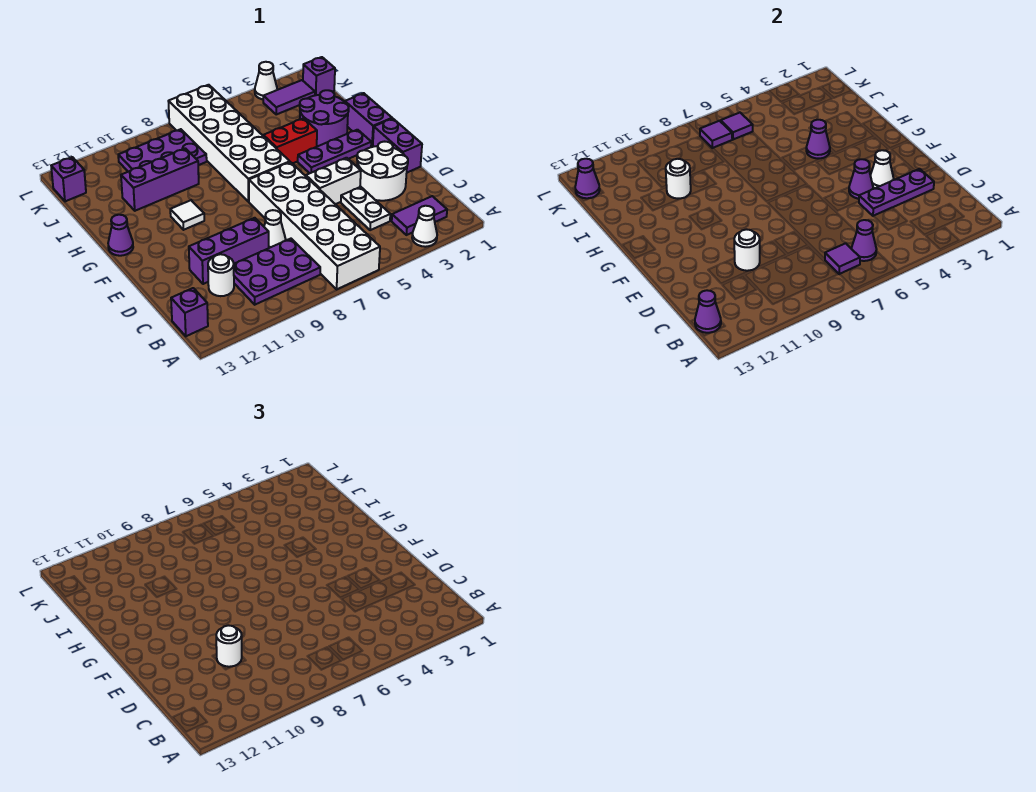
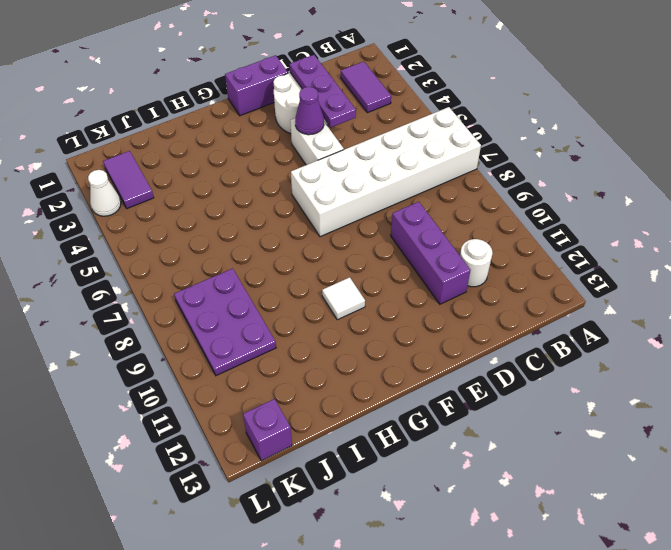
none -> white cone A3 level 1
none -> purple plate B8:C10 level 1
none -> purple brick B13 level 1
none -> white plate C4:D4 level 1

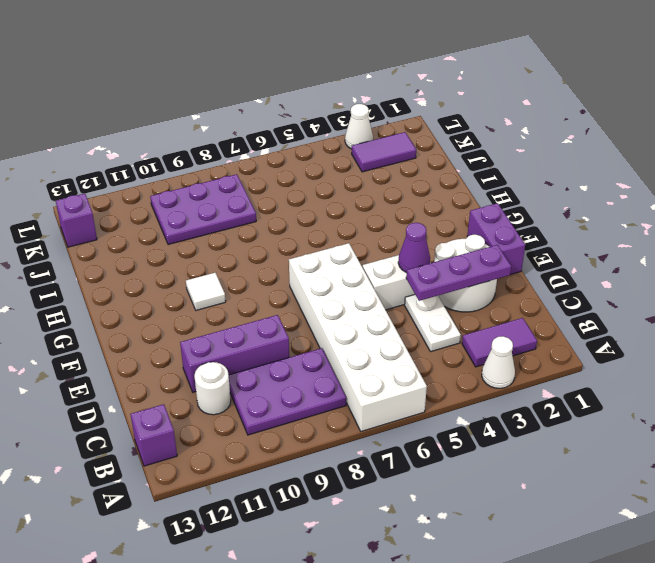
none -> white cone D8 level 1
none -> purple brick G1:H1 level 1
none -> purple plate G2:G4 level 1
none -> white brick G6:L7 level 1

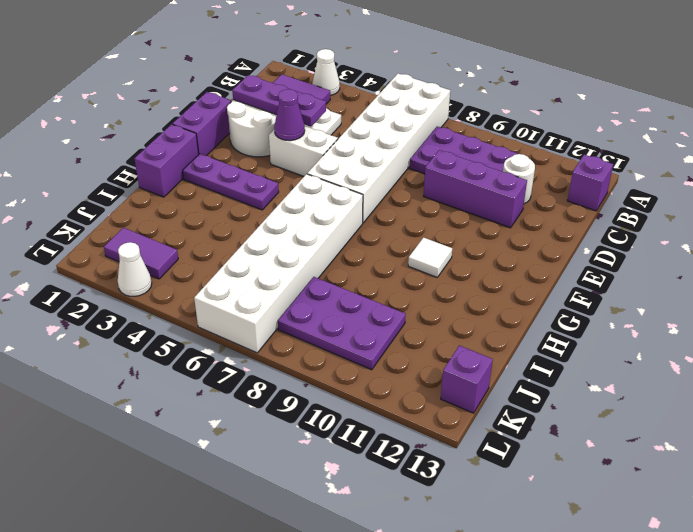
none -> white cone D8 level 1
none -> purple cone G13 level 1
none -> purple round brick H2:I3 level 1
none -> red brick H4:H5 level 1

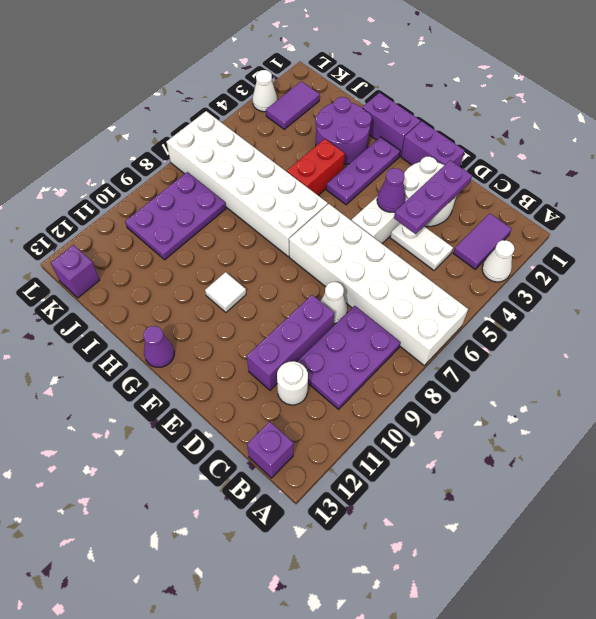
none -> purple brick I9:I11 level 1
none -> purple brick K1 level 1
none -> purple cone B6 level 2
none -> purple tile B7 level 2

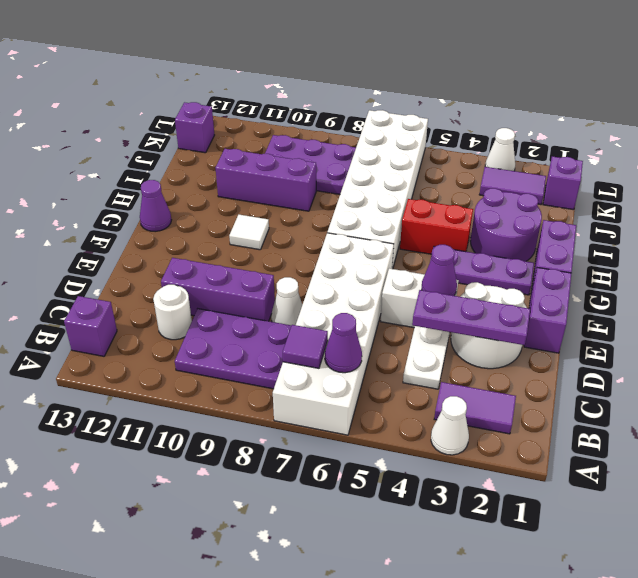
none -> purple cone B13 level 2
none -> white round brick D10 level 2
none -> white cone E3 level 2
none -> purple cone H4 level 2

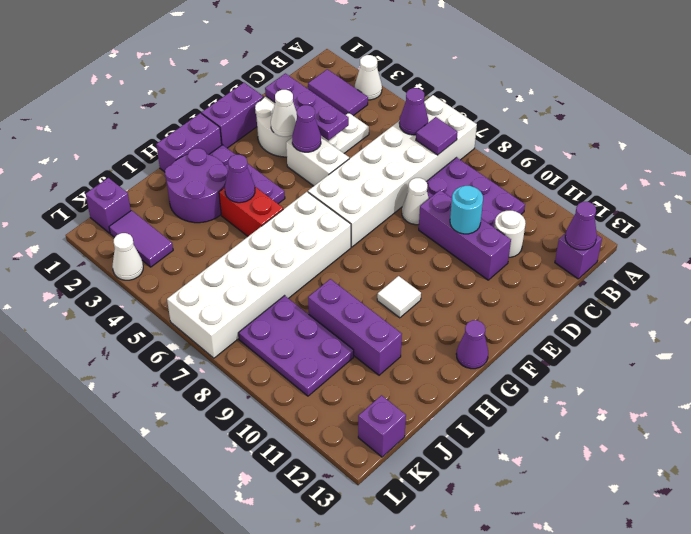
cyan round brick D10 level 2 -> white round brick D10 level 2
none -> white round brick I10 level 2
none -> purple tile K6 level 2
none -> purple tile K7 level 2
none -> purple cone K13 level 2

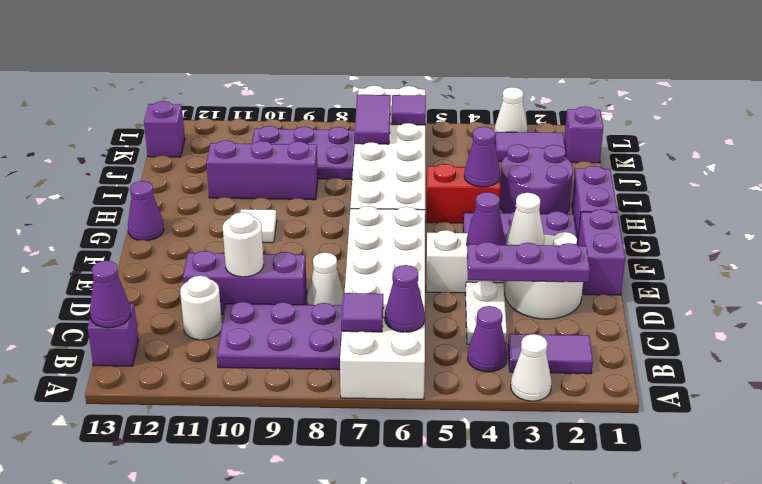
purple cone B4 level 1 -> purple cone K13 level 2
purple tile J7:K7 level 2 -> purple tile K7 level 2
none -> white round brick I10 level 2
none -> white round brick D10 level 3

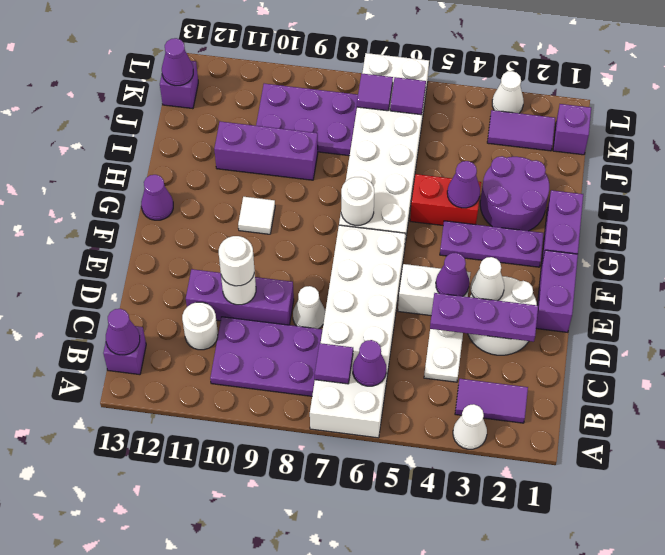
white round brick G7 level 2 -> white round brick I10 level 2

